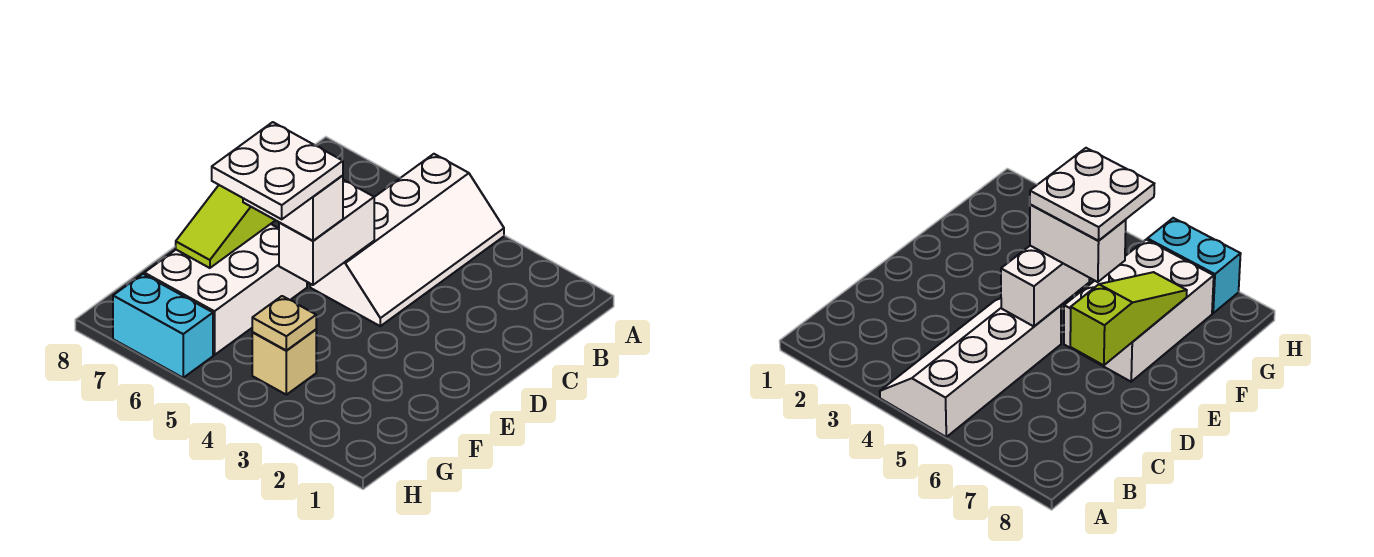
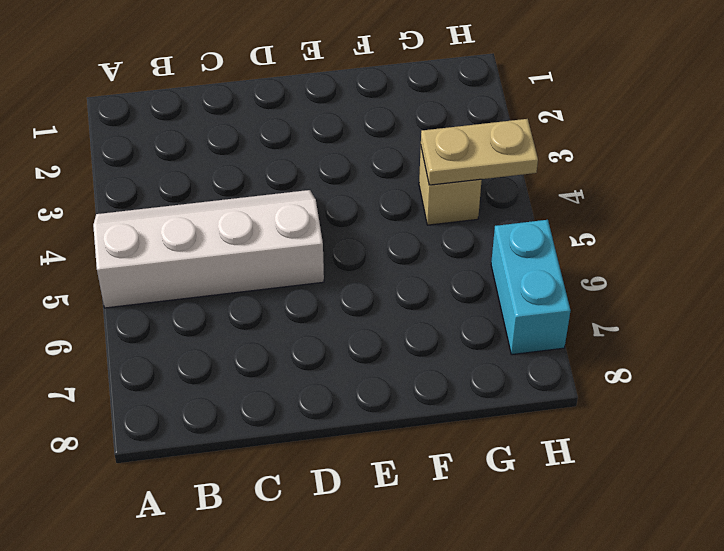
tan plate G4:H4 level 2 -> tan plate G4 level 2
none -> white brick E6:G7 level 1
none -> white brick D5:E5 level 2

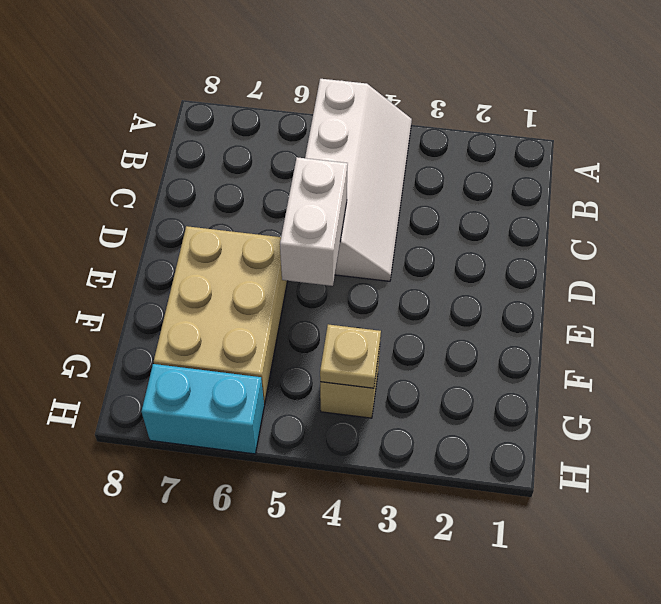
tan brick E6:G7 level 1 -> white brick E6:G7 level 1
none -> lime slope D7:F7 level 2 top D
none -> white brick E5:E6 level 3

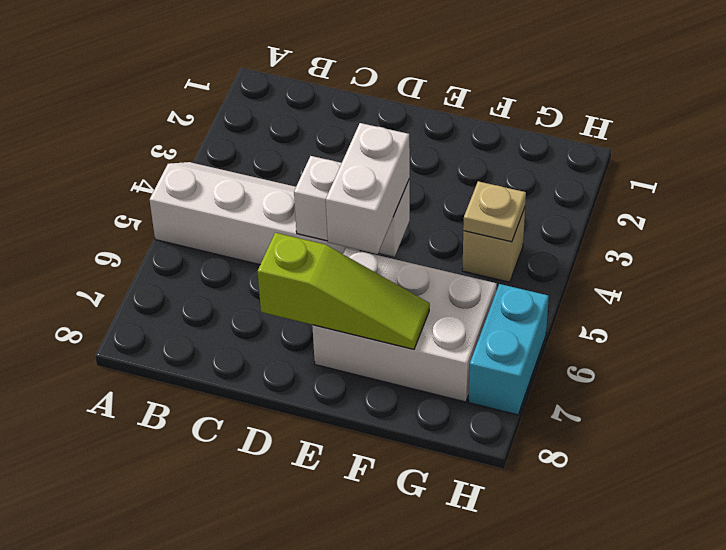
none -> white plate E5:F6 level 4

